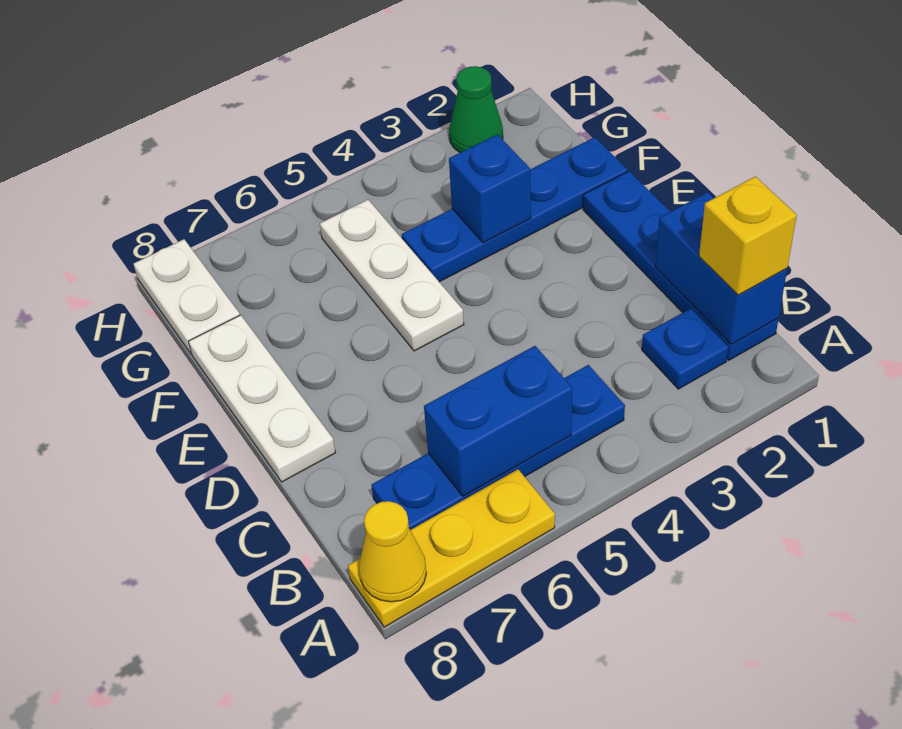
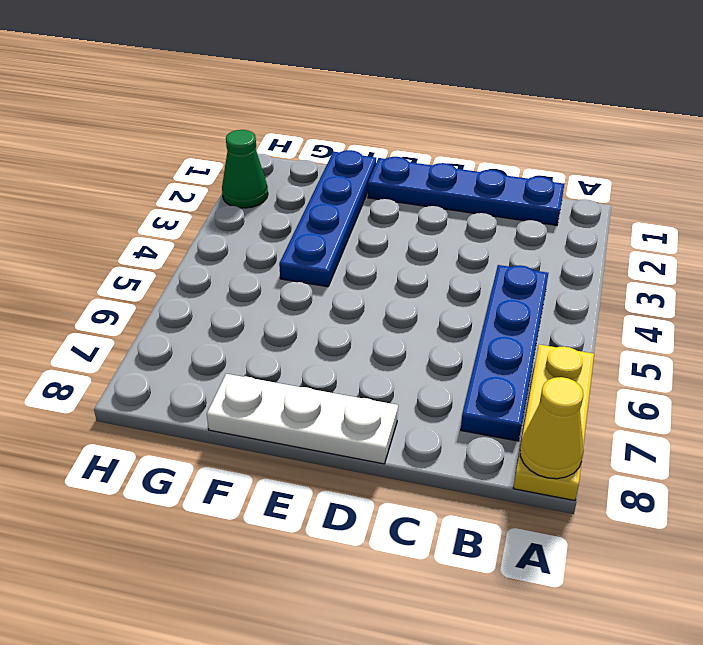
none -> blue plate B2 level 1
none -> white plate E5:G5 level 1
none -> white plate G8:H8 level 1

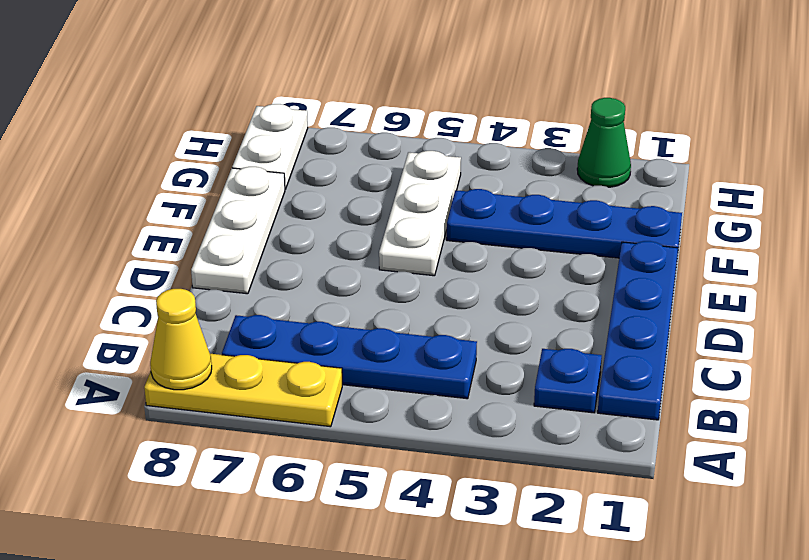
none -> blue brick B1:C1 level 2
none -> blue brick B5:B6 level 2
none -> blue brick F3 level 2

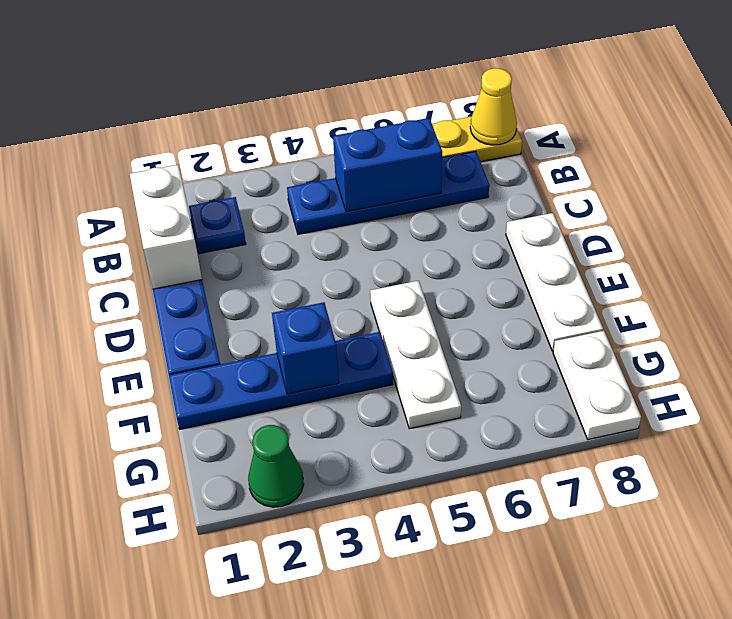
white brick B1:C1 level 2 -> blue brick B1:C1 level 2
none -> yellow brick B1 level 3

